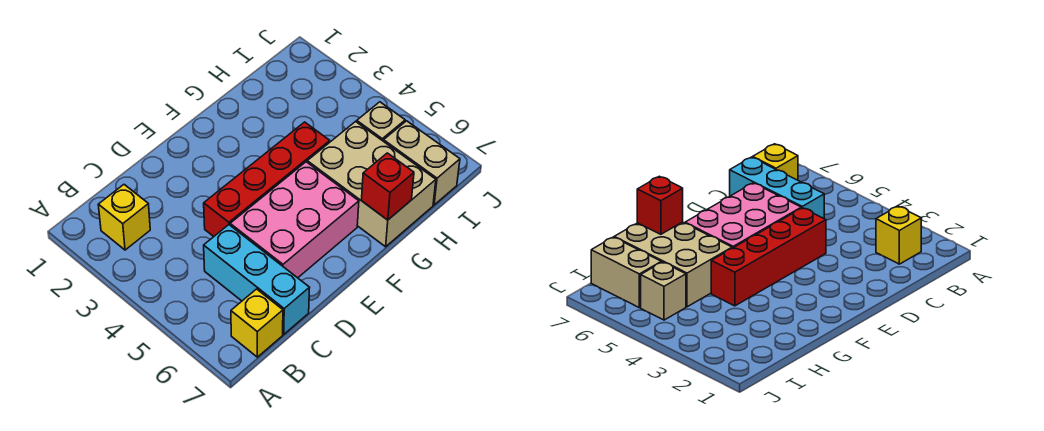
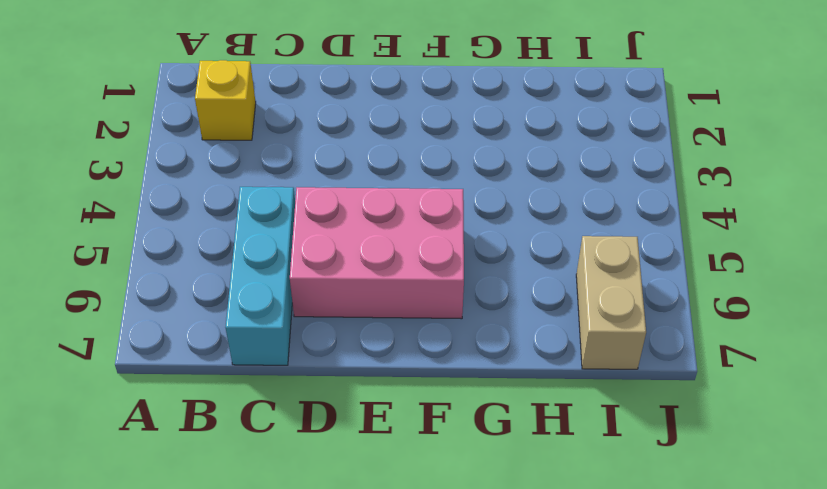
none -> yellow brick B7 level 1
none -> red brick D4:G4 level 1

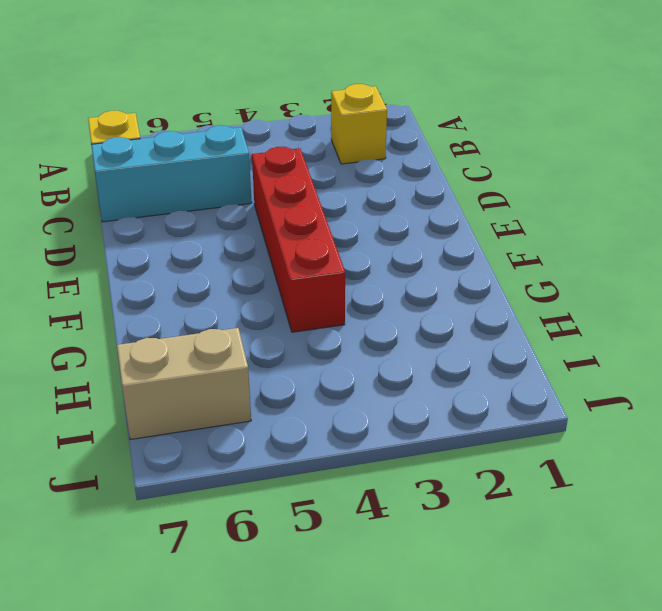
none -> pink brick D5:F6 level 1
none -> tan brick G5:H7 level 1

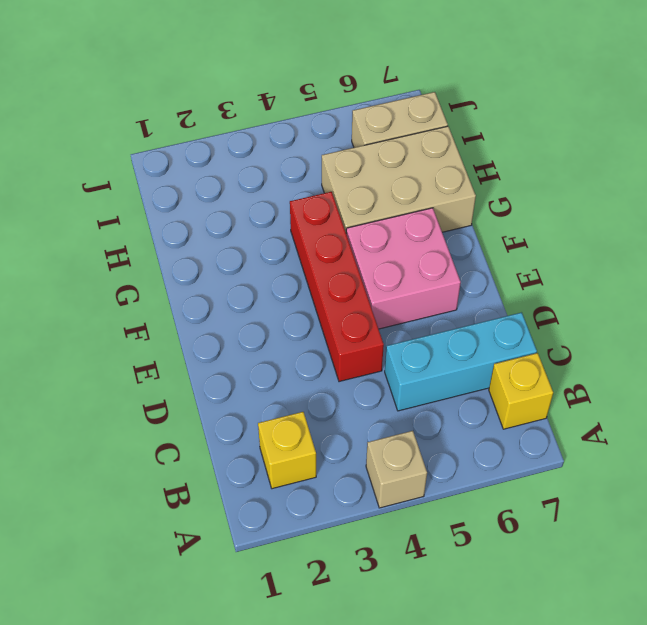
tan brick A4 level 1 -> tan brick I5 level 1
pink brick E5:F6 level 1 -> pink brick D5:F6 level 1
none -> red brick G7 level 2

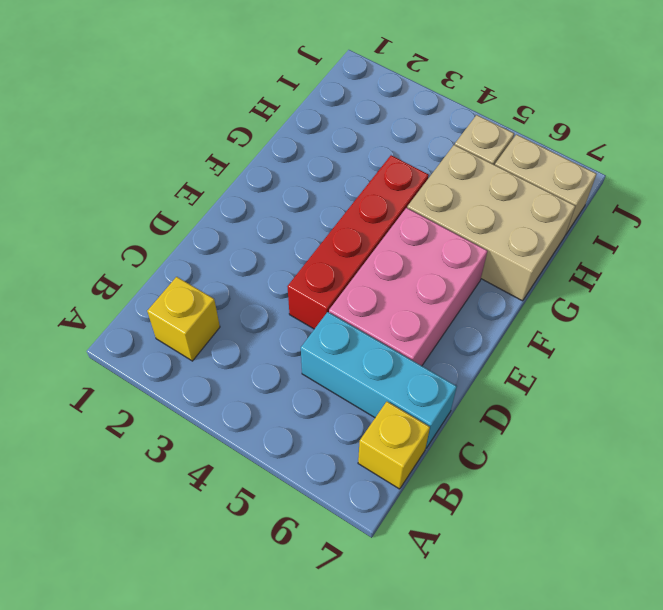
none -> red brick G7 level 2

